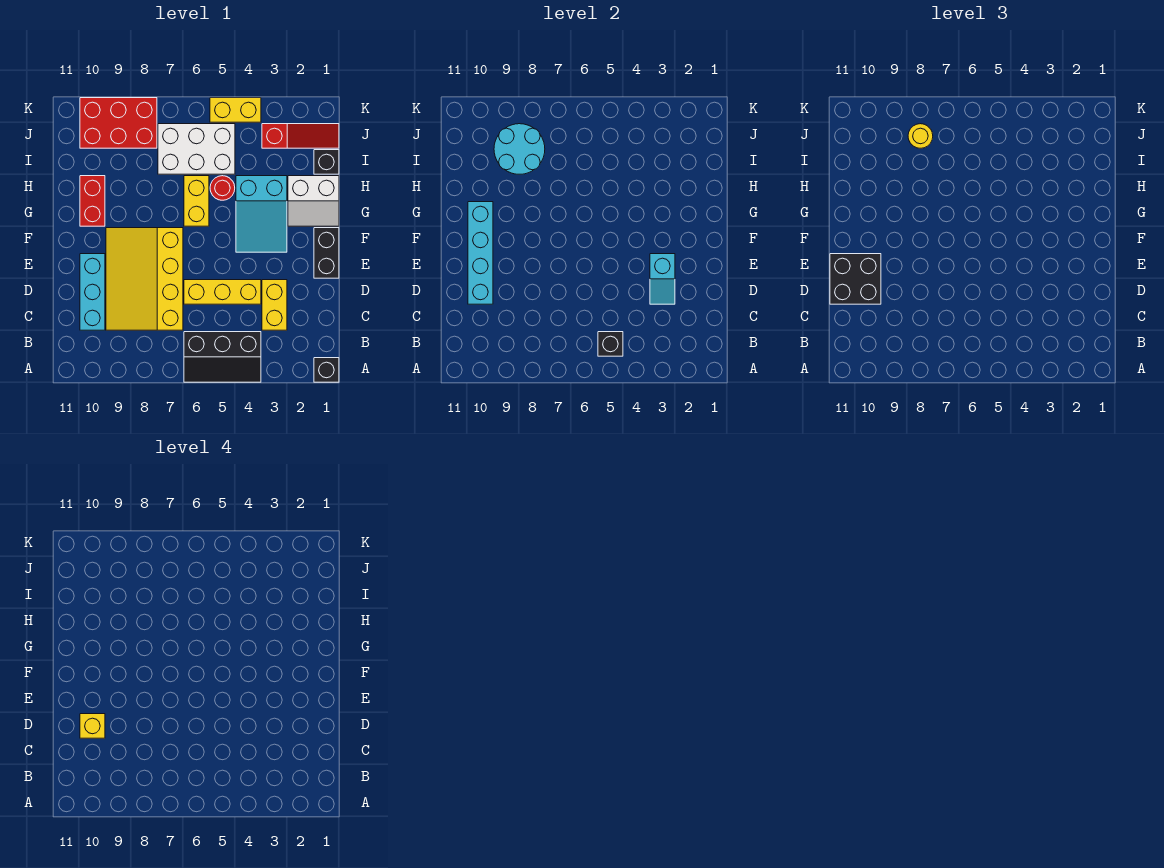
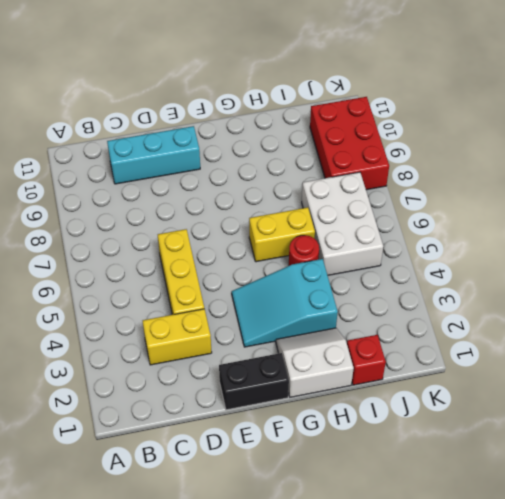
white slope G1:H2 level 1 top 1 -> white slope G1:H2 level 1 top H
red brick I1 level 1 -> black brick I1 level 1
none -> black brick A1 level 1
none -> black slope A4:B6 level 1 top B
none -> yellow slope C7:F9 level 1 top 7

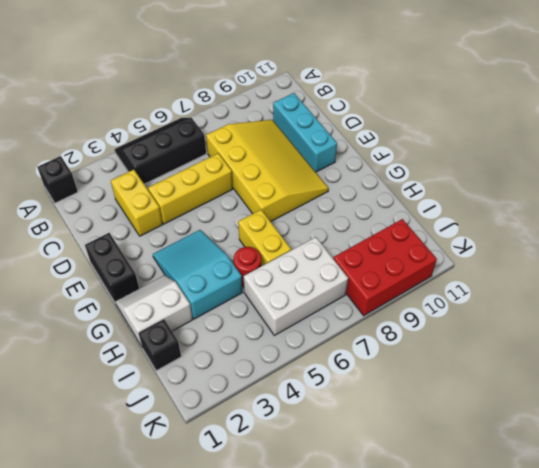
none -> red brick G10:H10 level 1
none -> red slope J1:J3 level 1 top 3
none -> yellow brick K4:K5 level 1

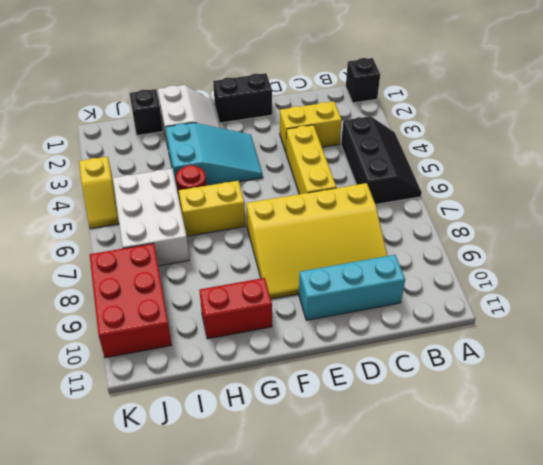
yellow slope K4:K5 level 1 top 4 -> yellow brick K4:K5 level 1
none -> red slope J1:J3 level 1 top 3
none -> black brick B5 level 2
none -> cyan slope D3:E3 level 2 top E

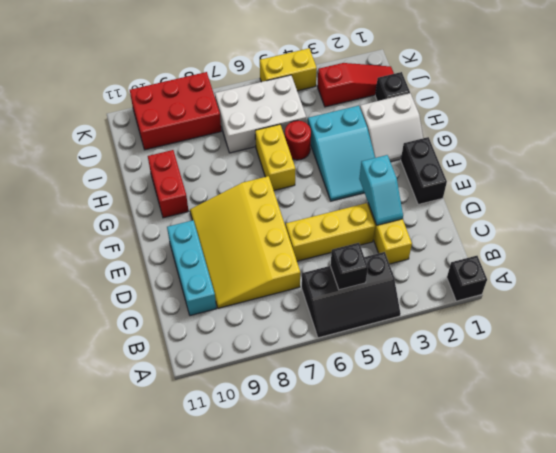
none -> cyan brick D10:G10 level 2
none -> cyan round brick I8:J9 level 2
none -> black brick D10:E11 level 3

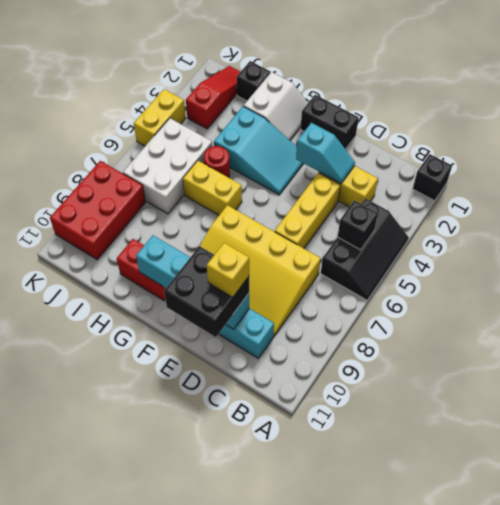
none -> cyan round brick I8:J9 level 2
none -> yellow round brick J8 level 3

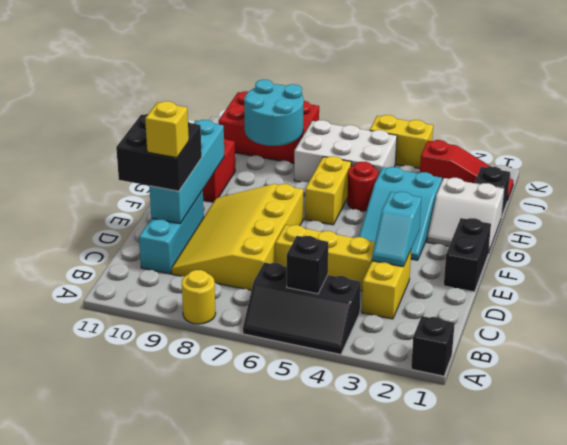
yellow round brick A8 level 1 -> yellow round brick J8 level 3

